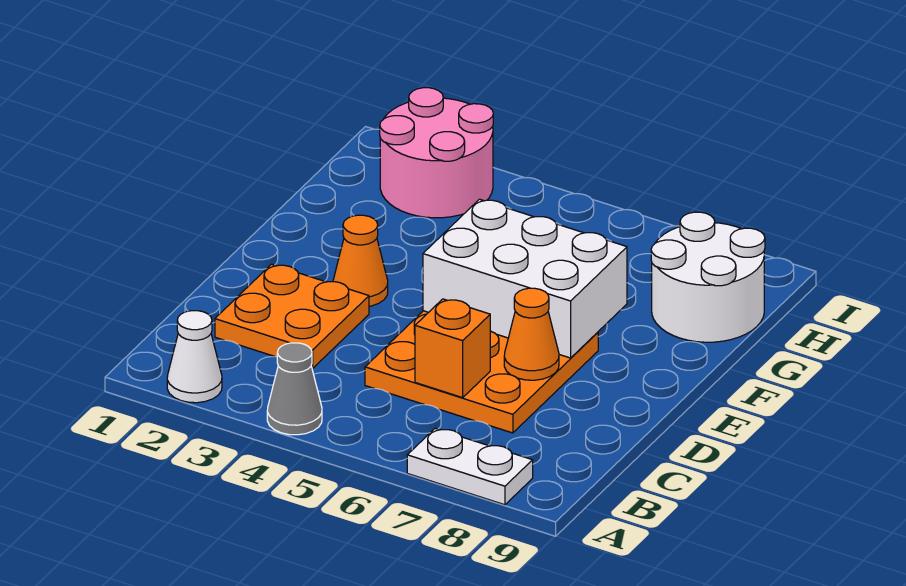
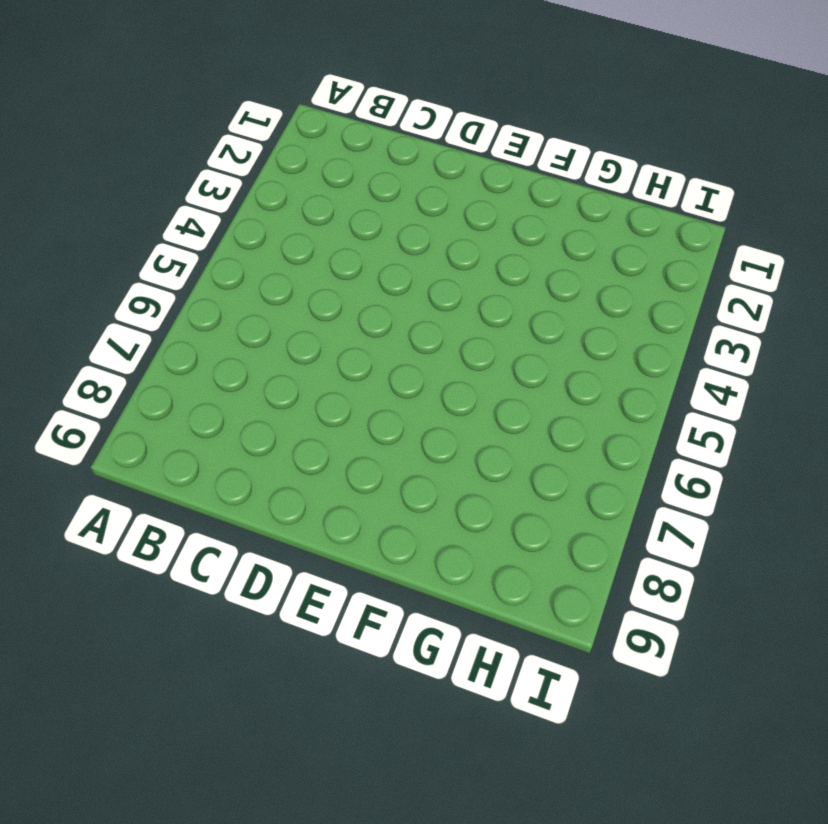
none -> white cone A2 level 1
none -> grey cone A4 level 1

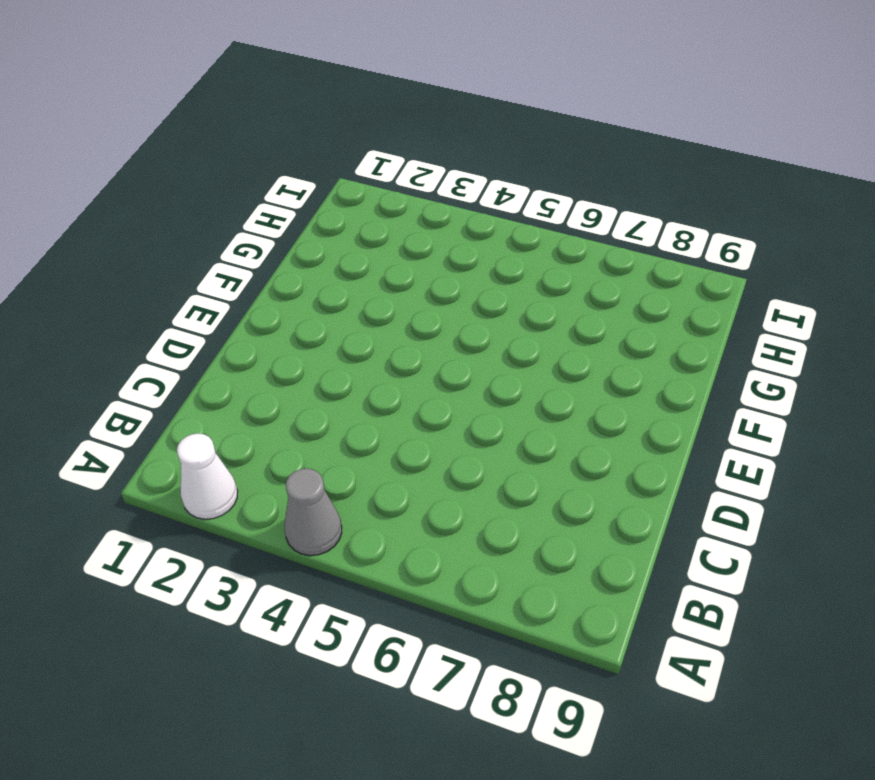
none -> white plate A7:A8 level 1
none -> orange plate C2:D3 level 1

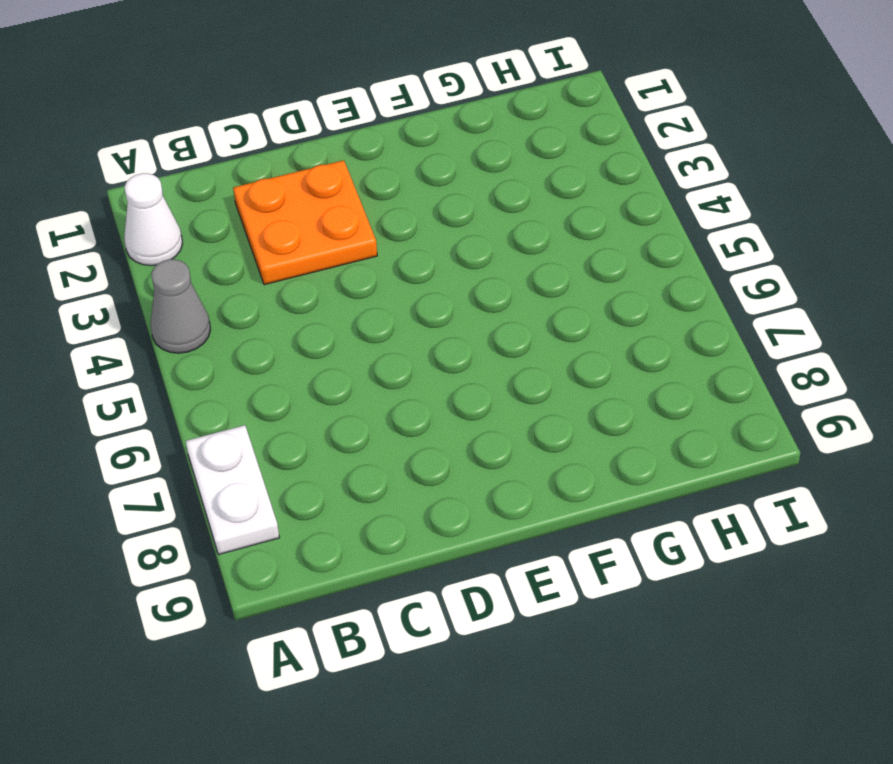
none -> orange plate C5:E7 level 1
none -> orange cone E3 level 1

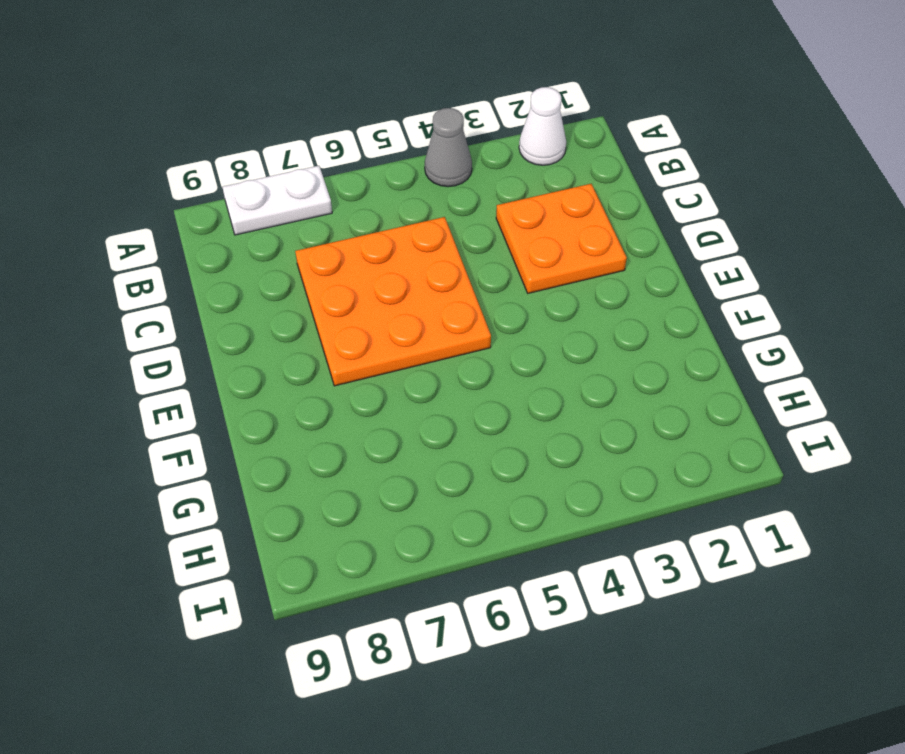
none -> orange cone E3 level 1
none -> white round brick G8:H9 level 1

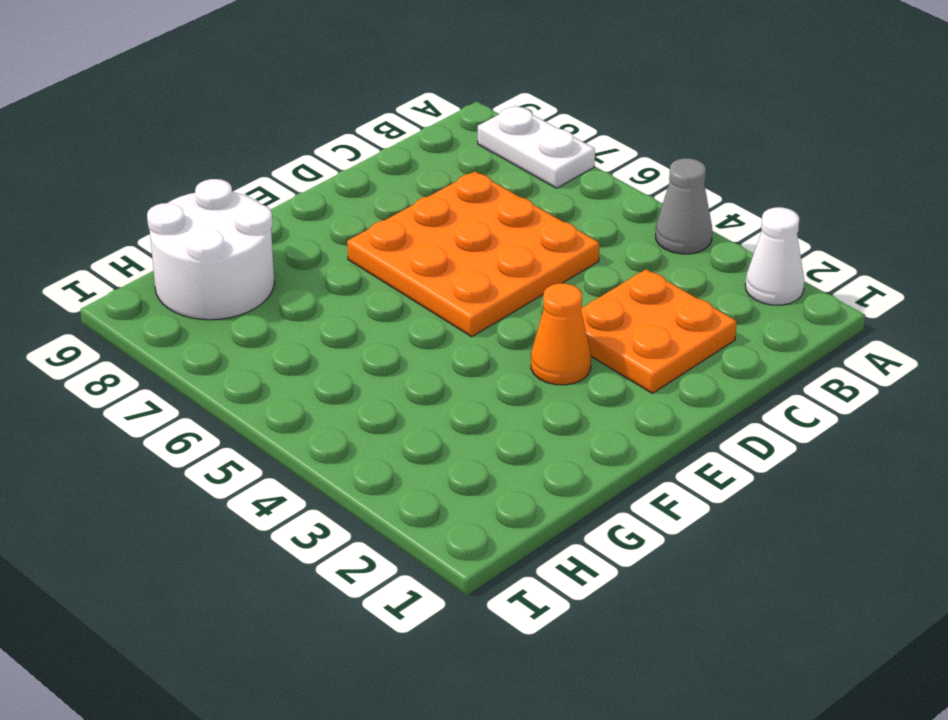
none -> pink round brick H2:I3 level 1
none -> orange brick C6 level 2

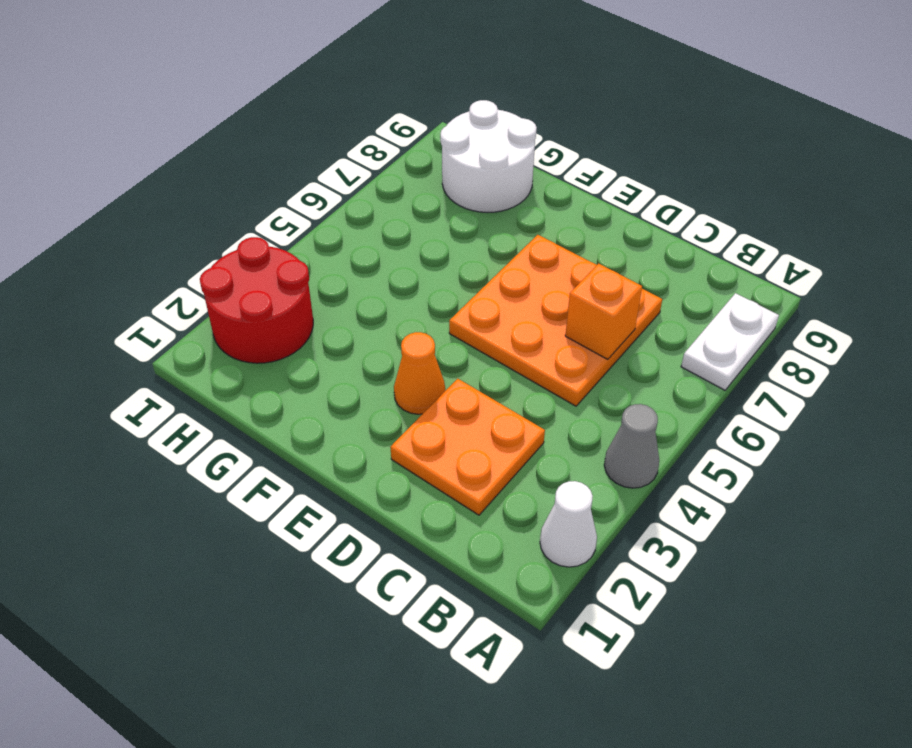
red round brick H2:I3 level 1 -> pink round brick H2:I3 level 1
none -> orange cone D7 level 2
none -> white brick E5:F7 level 2

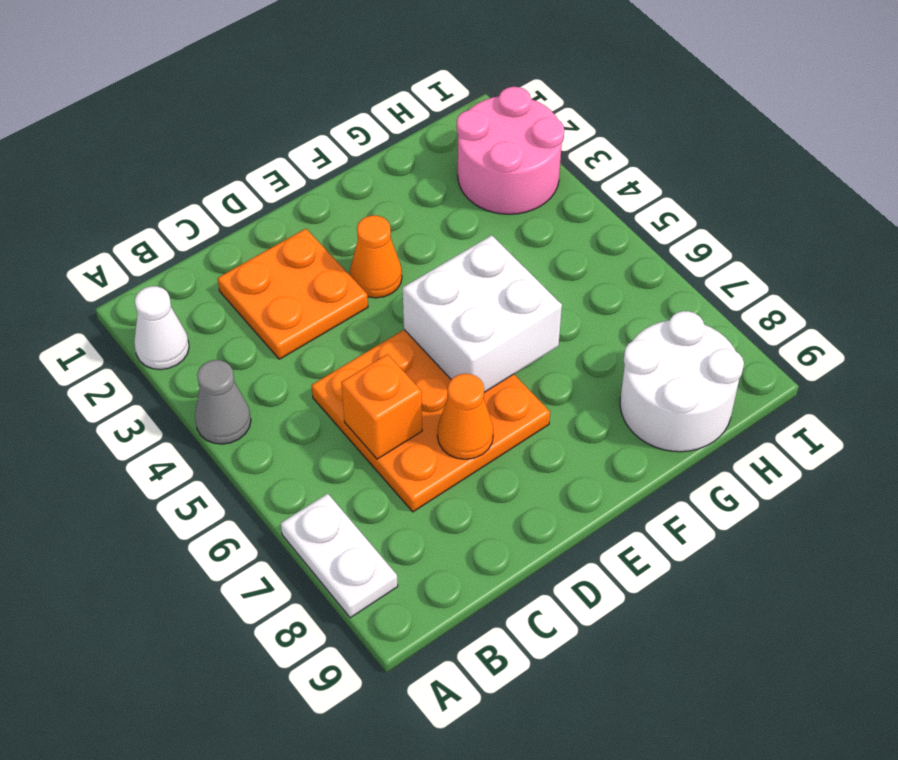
white brick E5:F6 level 2 -> white brick E5:F7 level 2

